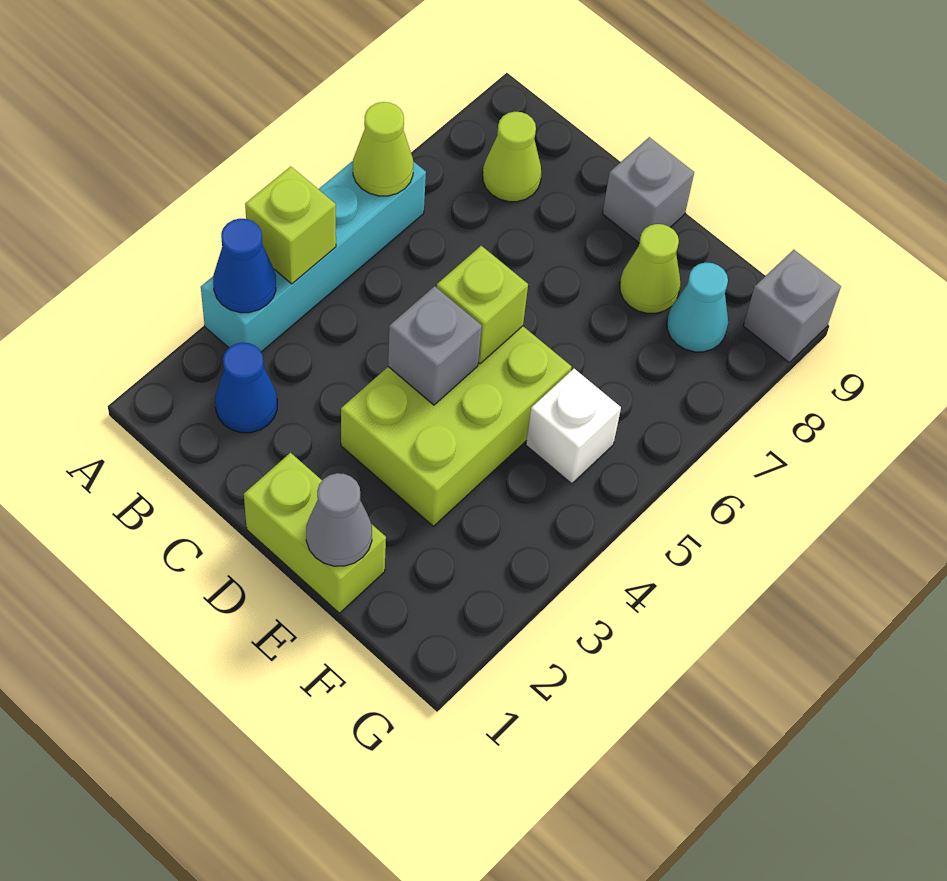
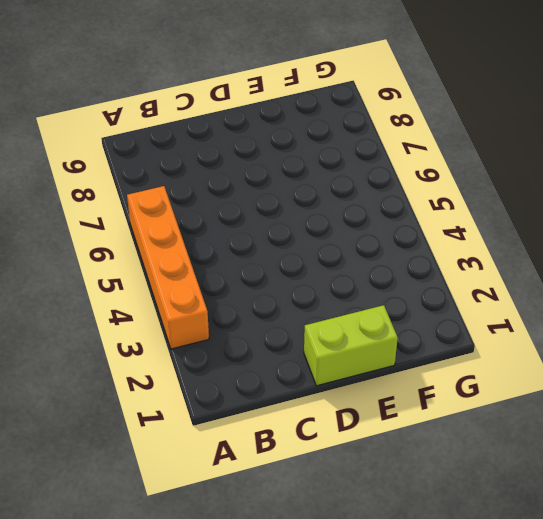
orange brick A3:A6 level 1 -> cyan brick A3:A6 level 1
none -> blue cone B2 level 1
none -> lime cone B8 level 1
none -> lime brick D3:E5 level 1

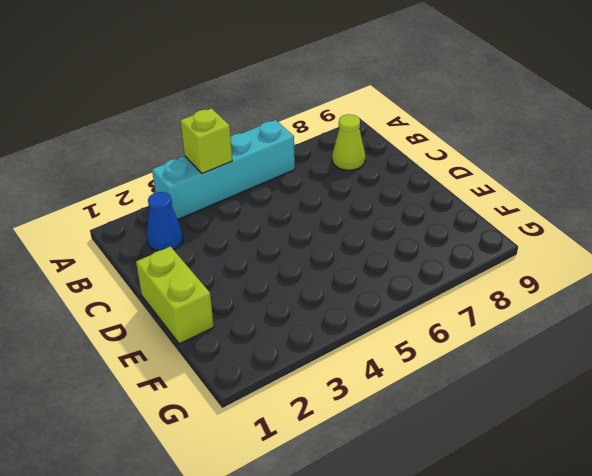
none -> lime brick D3:E5 level 1
none -> grey brick D9 level 1
none -> lime cone E8 level 1

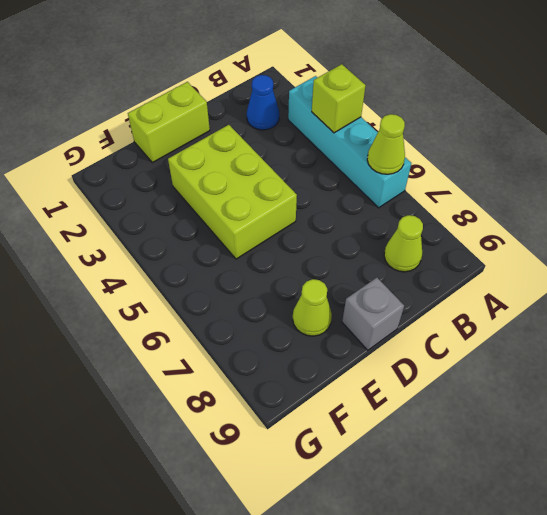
none -> white brick F5 level 1
none -> cyan cone F8 level 1
none -> grey brick G9 level 1

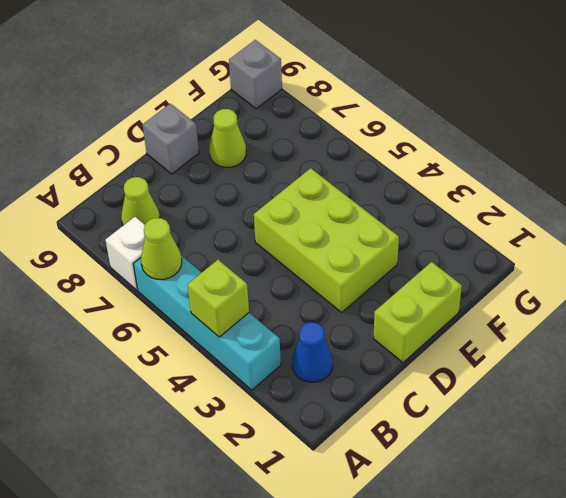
white brick A7 level 1 -> white brick F5 level 1
none -> cyan cone F8 level 1
none -> blue cone A3 level 2
none -> grey brick D4 level 2

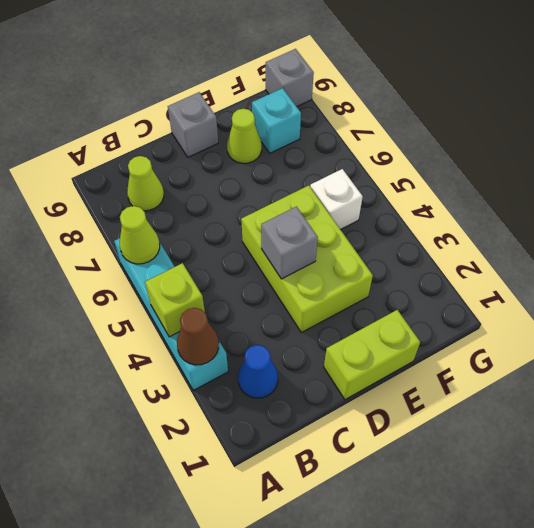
brown cone A3 level 2 -> blue cone A3 level 2
cyan brick F8 level 1 -> cyan cone F8 level 1
none -> lime brick D5 level 2
none -> grey cone E1 level 2

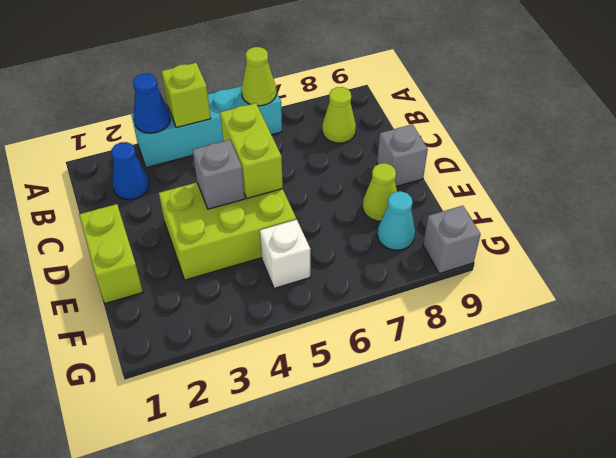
lime brick C5:D5 level 2 -> lime brick D5 level 2
none -> grey cone E1 level 2

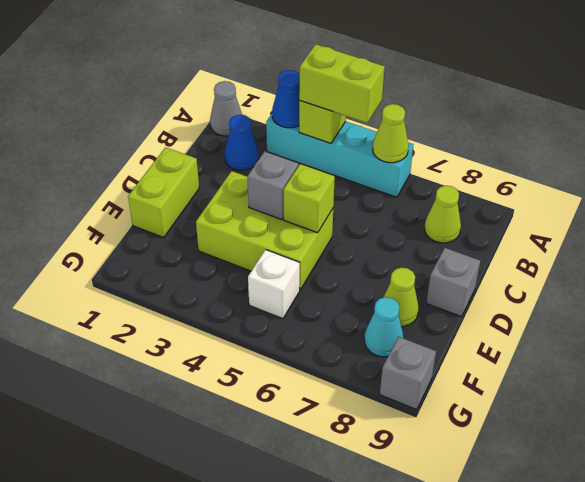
grey cone A1 level 1 -> grey cone E1 level 2
lime brick A4:A5 level 3 -> none

